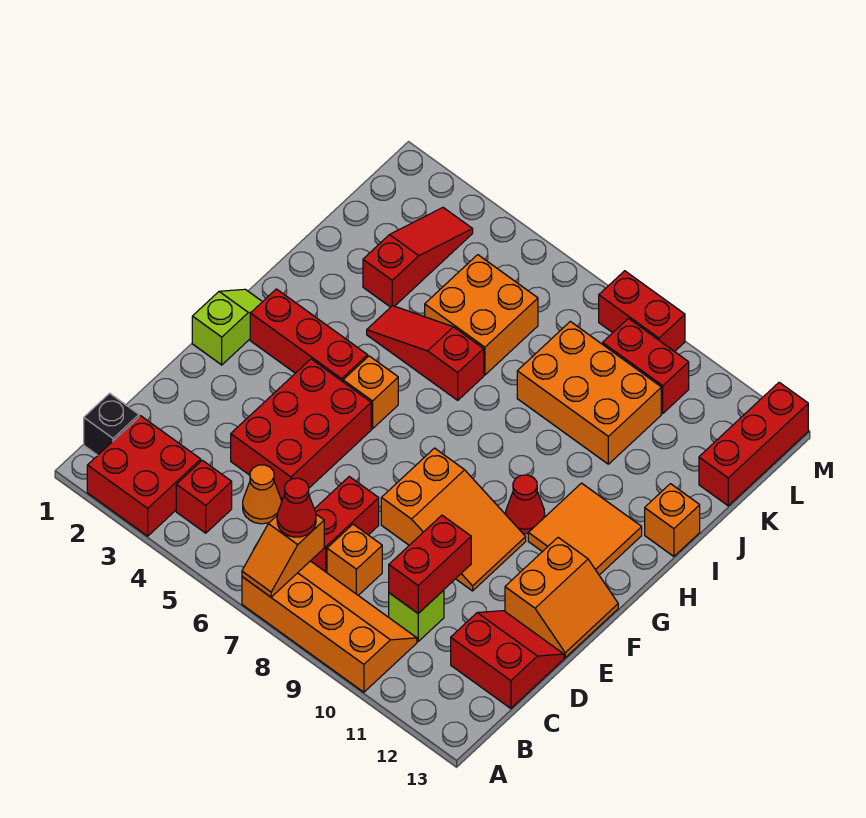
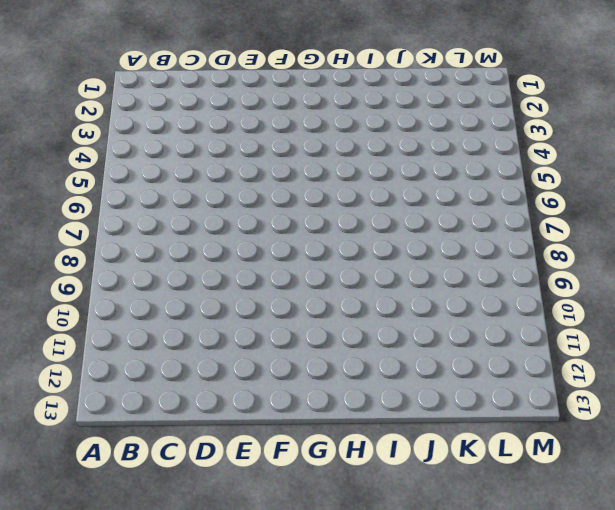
none -> red brick A2:B3 level 1
none -> orange slope A7:B10 level 1 top A
none -> black brick B1 level 1

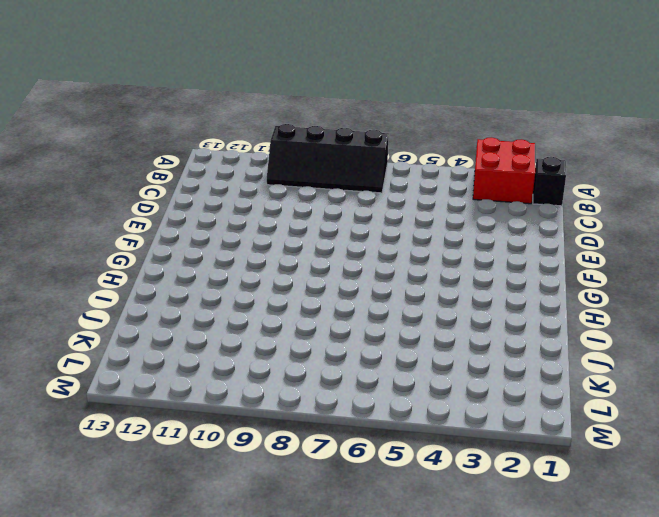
black slope A7:B10 level 1 top A -> orange slope A7:B10 level 1 top A
none -> red brick B4 level 1
none -> orange cone C5 level 1
none -> red brick C7:D7 level 1

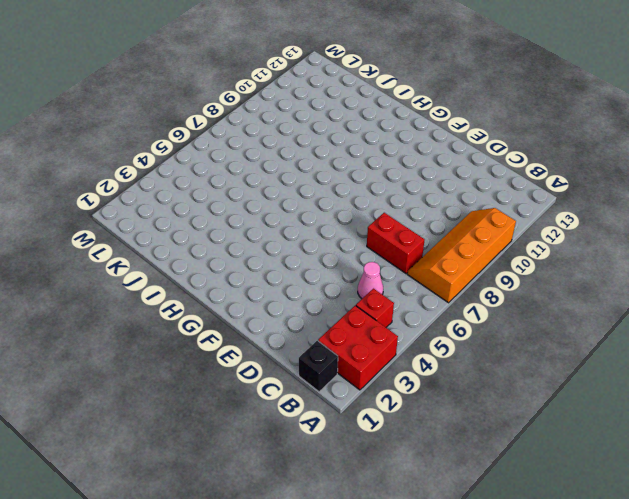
pink cone C5 level 1 -> orange cone C5 level 1
none -> orange brick C8 level 1
none -> lime brick C10 level 1
none -> red slope C12:D13 level 1 top C

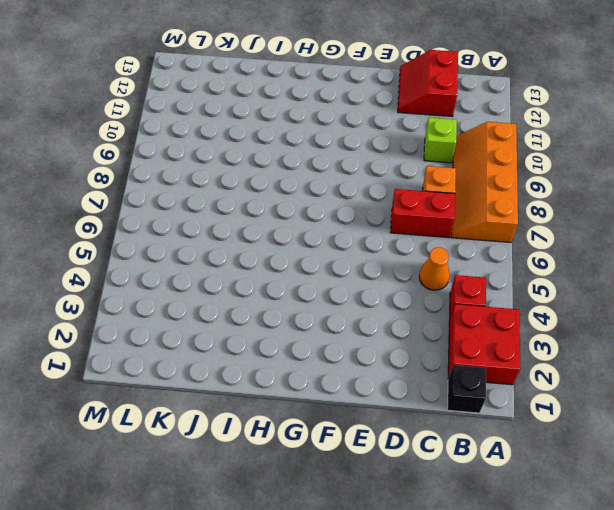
none -> red brick D4:F5 level 1
none -> orange slope E8:F10 level 1 top 8
none -> orange slope E12:F13 level 1 top 12

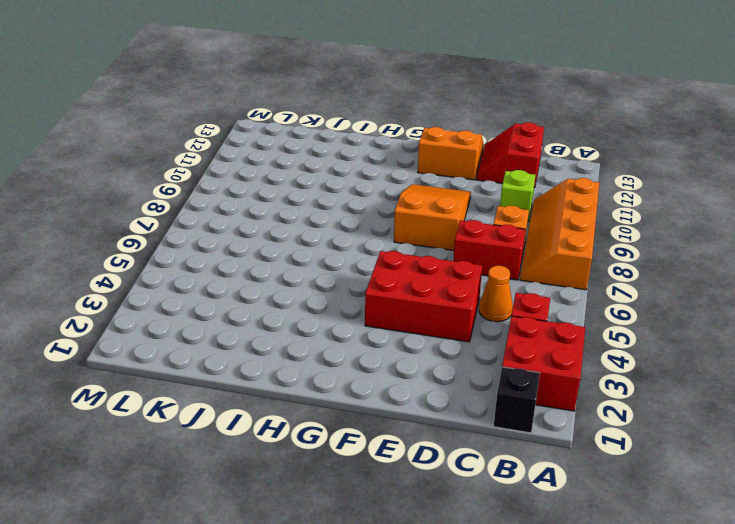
none -> lime slope F1:G1 level 1 top F
none -> red brick G2:G4 level 1
none -> orange brick G5 level 1

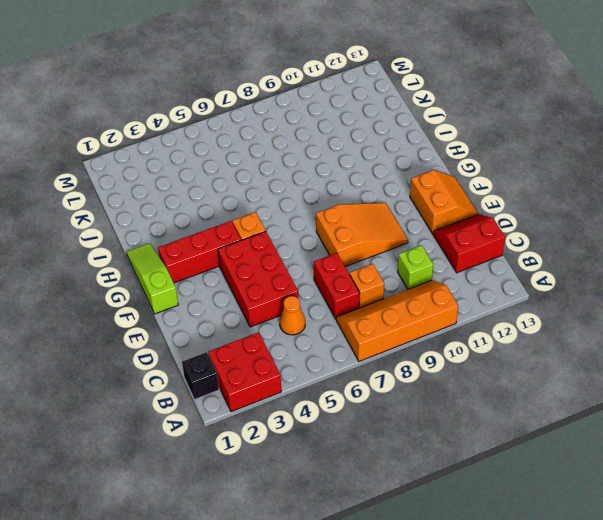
lime slope F1:H1 level 1 top F -> lime slope F1:G1 level 1 top F
none -> red brick B4 level 1
none -> red cone G10 level 1
none -> orange tile G11:H12 level 1

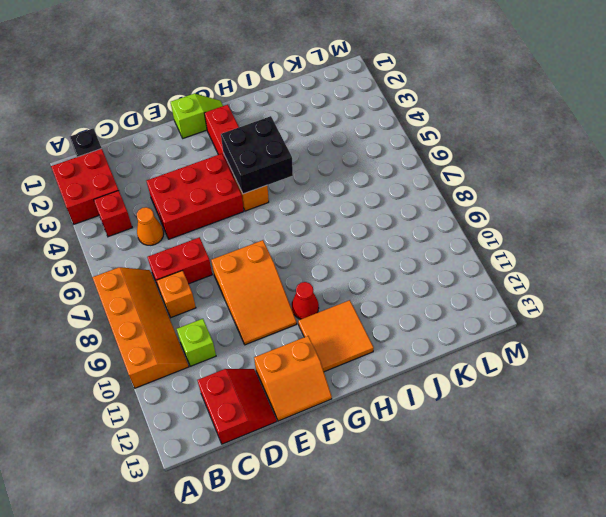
black brick G4:H5 level 2 -> none
none -> red slope I4:I6 level 1 top 6
none -> orange brick I13 level 1
none -> red slope J3:L3 level 1 top J

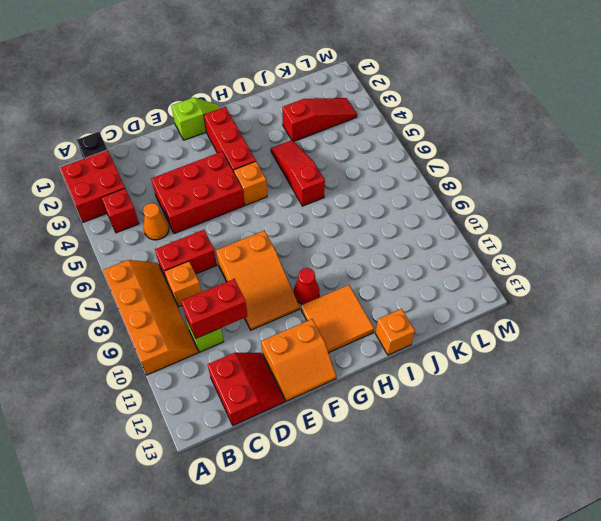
none -> orange brick J5:K6 level 1
none -> orange brick J8:K10 level 1
none -> red brick K13:M13 level 1

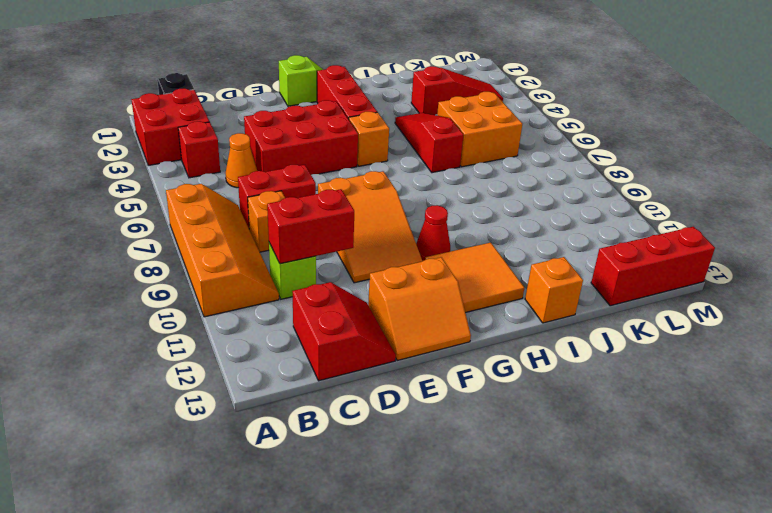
none -> orange brick J8:K10 level 1
none -> red brick L9:L10 level 1
none -> red brick M8:M9 level 1

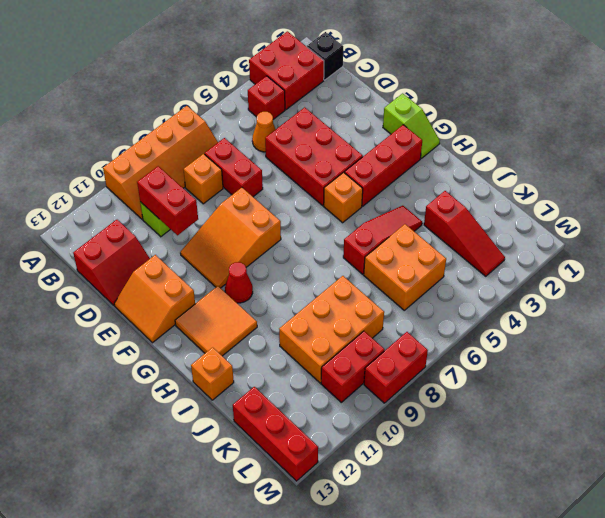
none -> orange slope A7:B7 level 2 top B
none -> red cone B7 level 3

